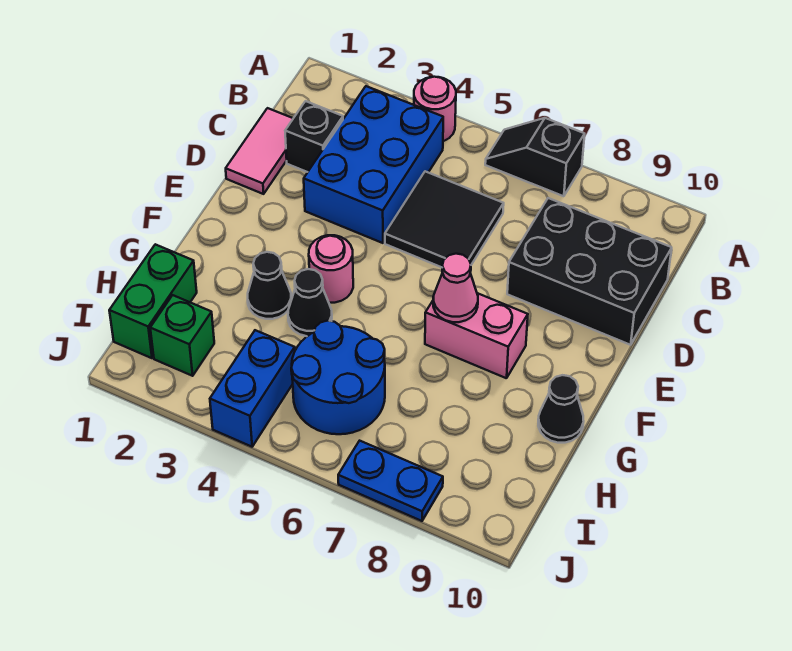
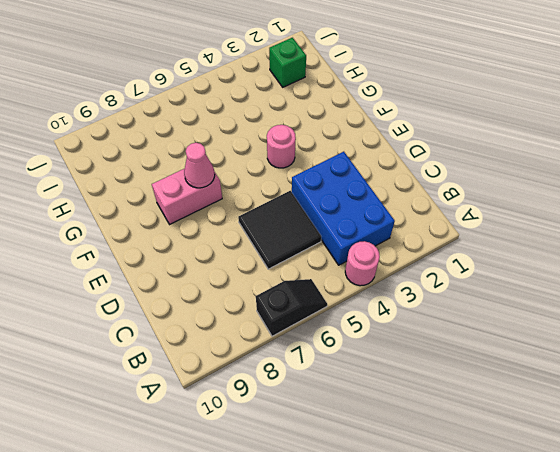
none -> pink tile C1:D1 level 1
none -> black brick C2 level 1
none -> black brick C8:D10 level 1

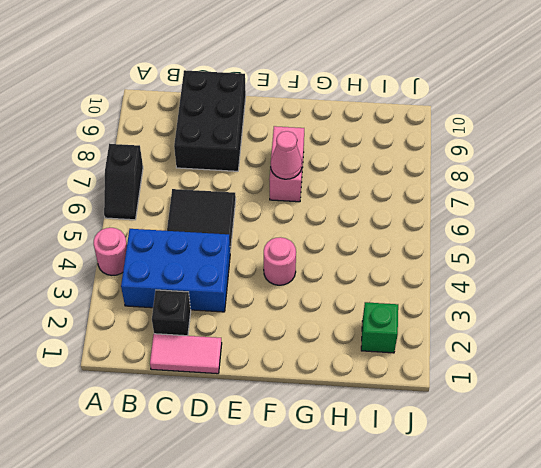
none -> black cone G3 level 1
none -> black cone G4 level 1
none -> black cone G10 level 1

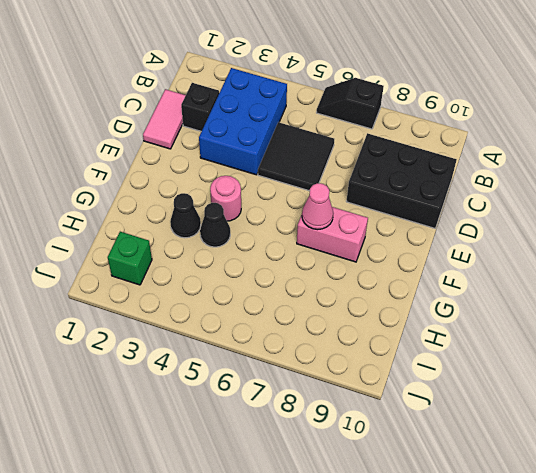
none -> pink round brick A4 level 1
none -> black cone G10 level 1
none -> green brick H1:I1 level 1

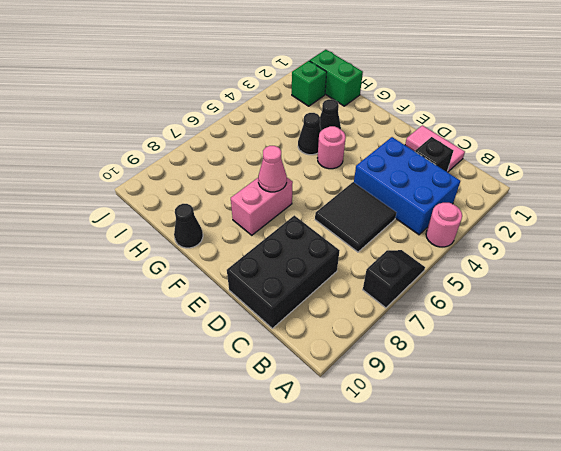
none -> blue round brick H5:I6 level 1
none -> blue brick I4:J4 level 1
none -> blue plate J7:J8 level 1

